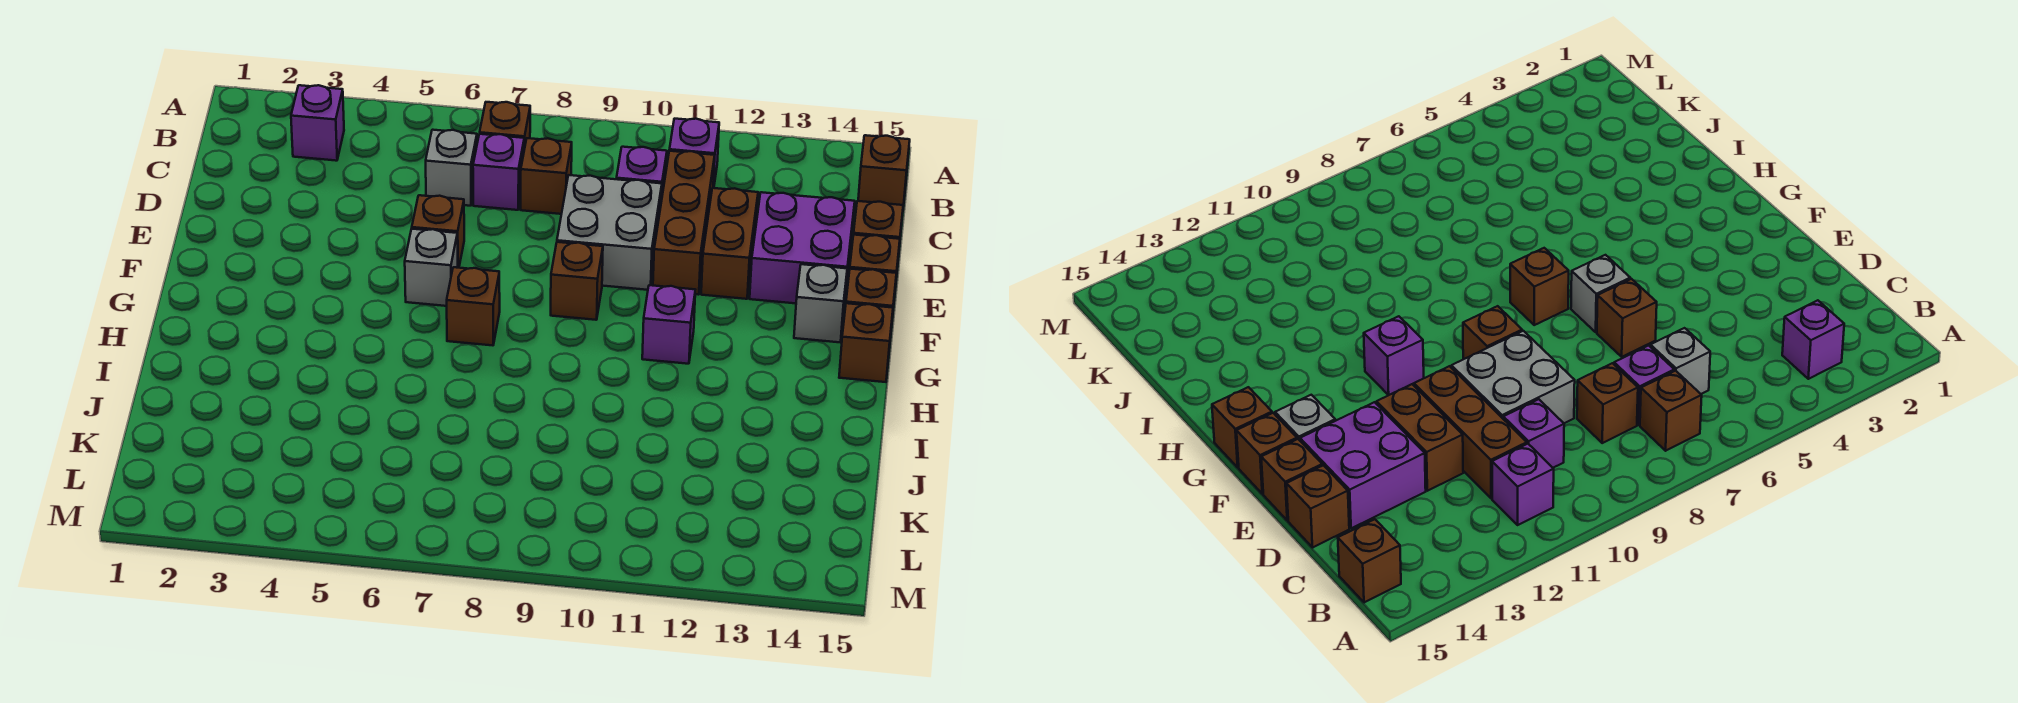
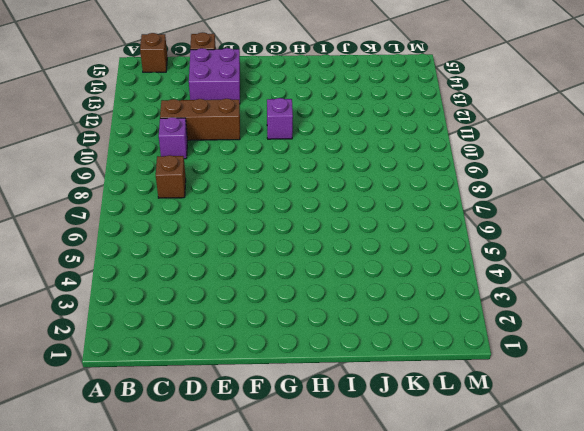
none -> purple brick B3 level 1
none -> brown brick B7 level 1
none -> purple brick B11 level 1

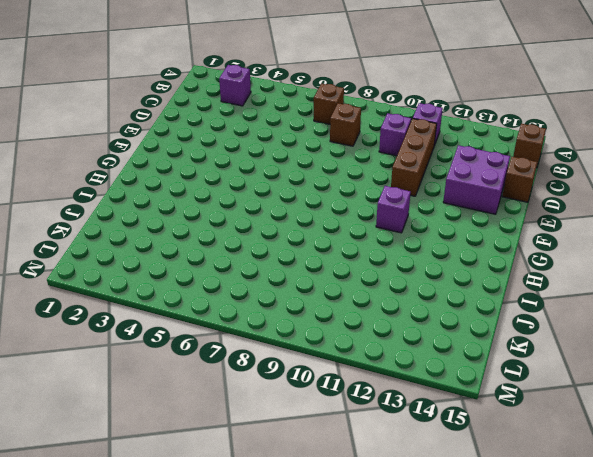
none -> grey brick C6 level 1
none -> purple brick C7 level 1
none -> grey brick D9:E10 level 1

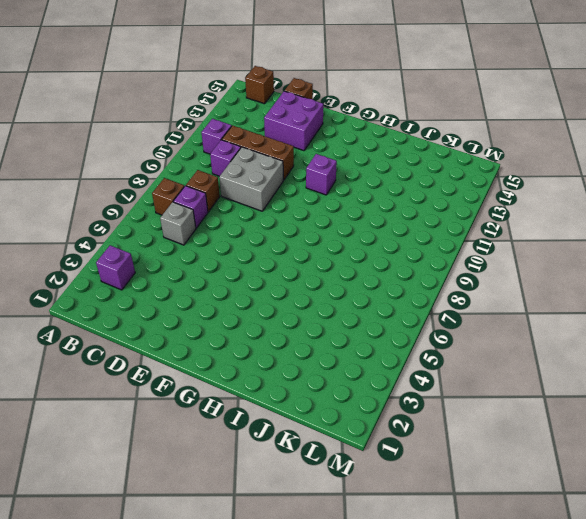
none -> brown brick D12:E12 level 1
none -> brown brick E6 level 1
none -> brown brick E15 level 1

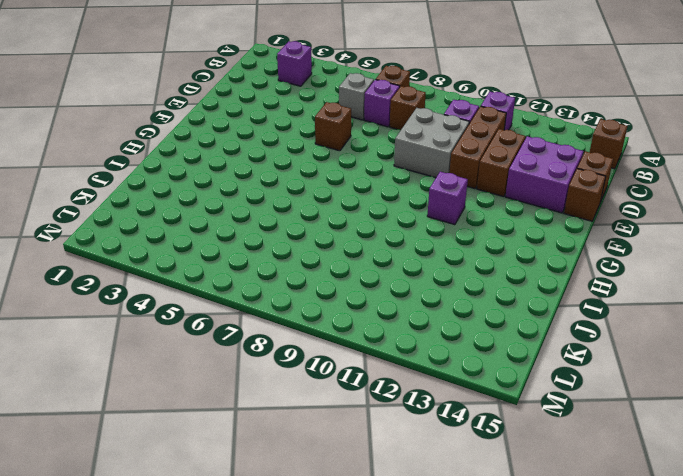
none -> grey brick F6 level 1
none -> brown brick F9 level 1
none -> grey brick F14 level 1

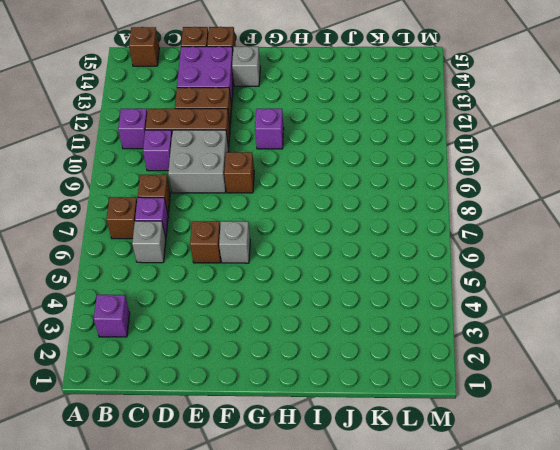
none -> brown brick F15 level 1
none -> brown brick G7 level 1
none -> brown brick G15 level 1

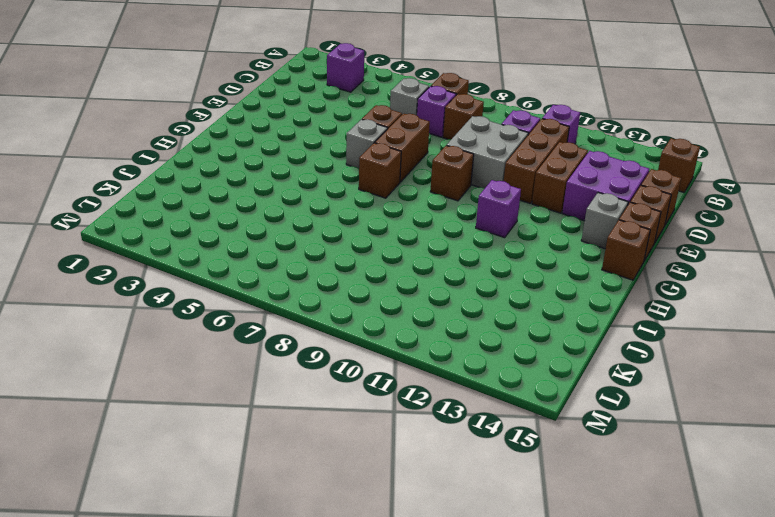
brown brick E7:F7 level 1 -> none

